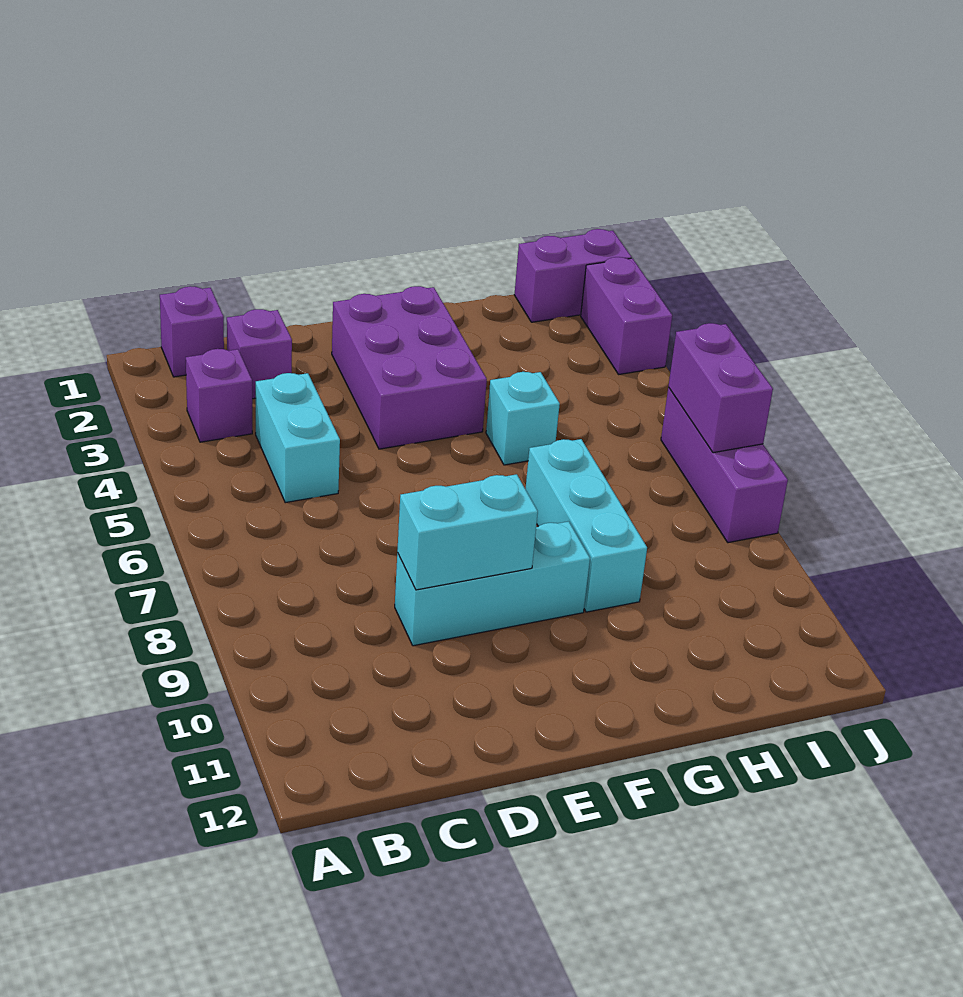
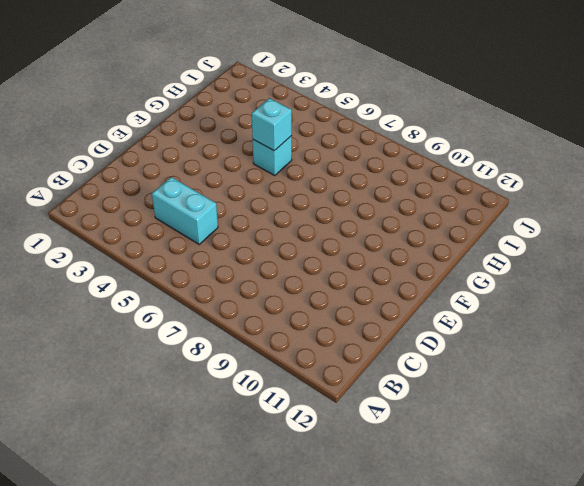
cyan brick G5 level 2 -> none
none -> purple brick B1 level 1
none -> purple brick B3 level 1
none -> purple brick C2 level 1

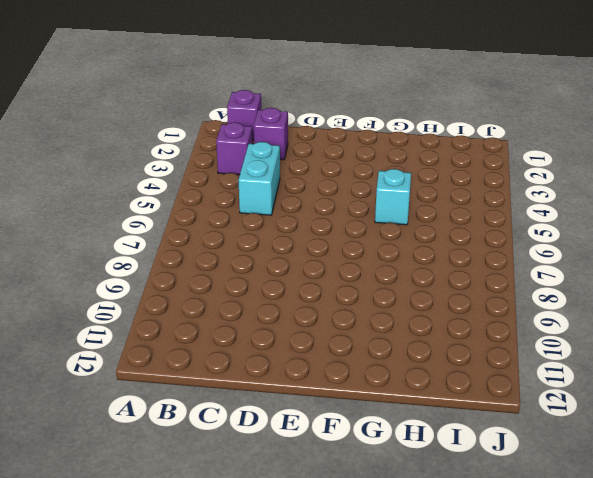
none -> cyan brick D9:F9 level 1
none -> purple brick E2:F4 level 1
none -> cyan brick G7:G9 level 1

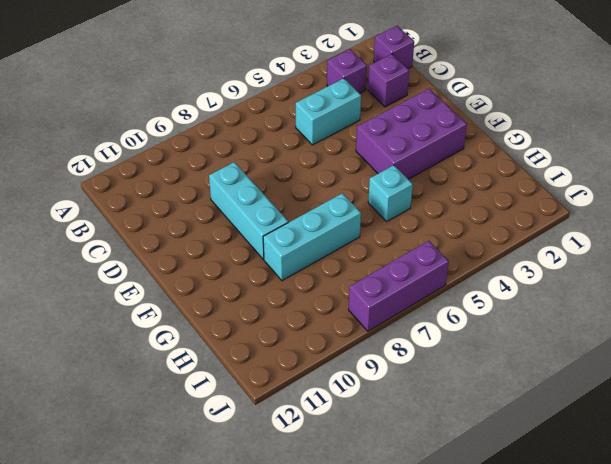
none -> purple brick I1:J1 level 1
none -> purple brick J2:J3 level 1
none -> cyan brick D9:E9 level 2

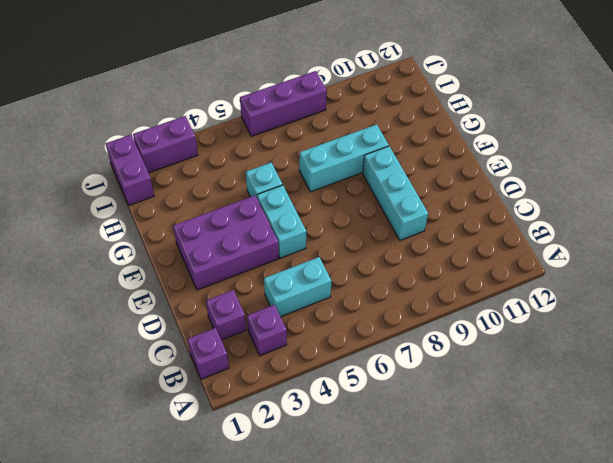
cyan brick E5:F5 level 1 -> cyan brick D9:E9 level 2
none -> purple brick J6:J7 level 2

